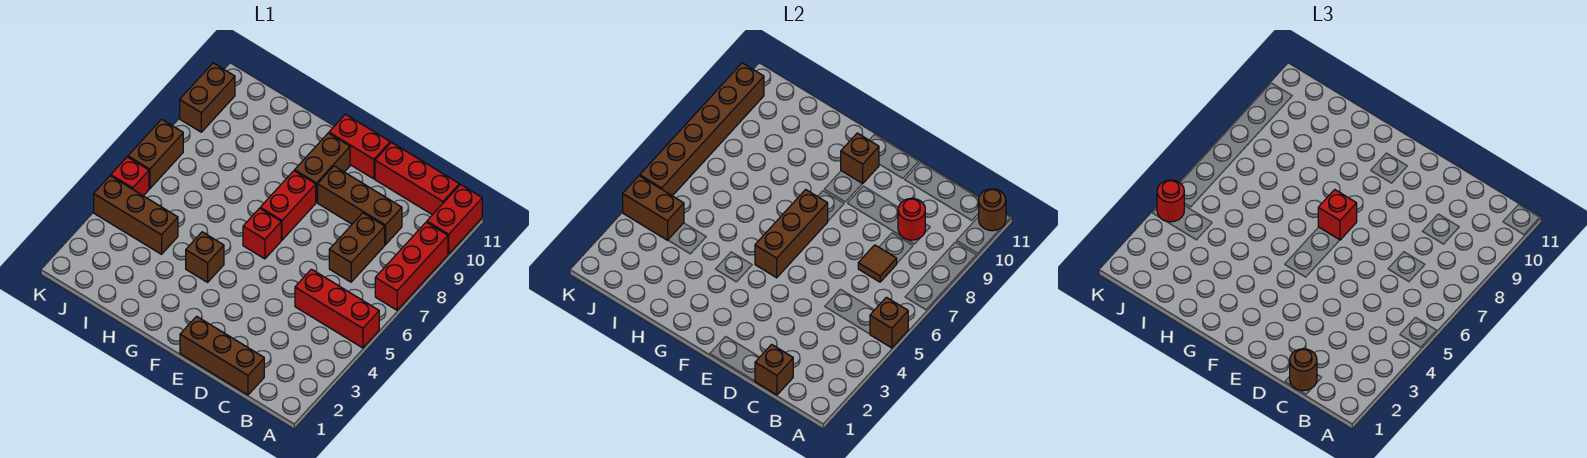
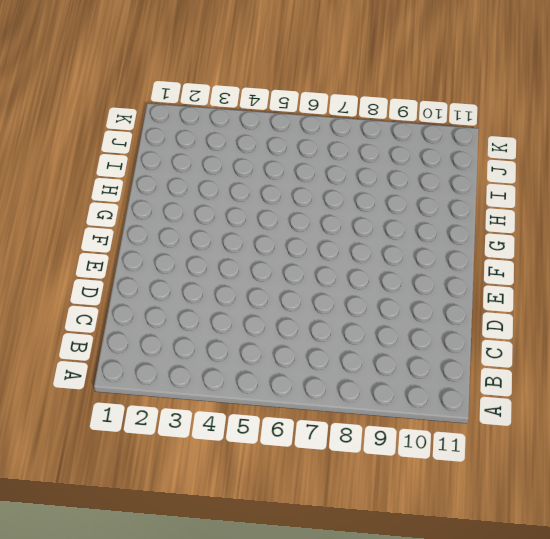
none -> red brick A5:C5 level 1
none -> red brick A7:A9 level 1
none -> red brick A10:A11 level 1

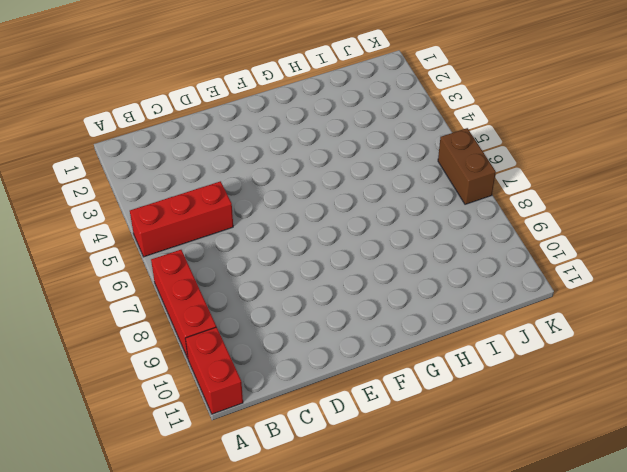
none -> red brick B11:D11 level 1
none -> brown brick C1:E1 level 1
none -> brown brick C7:C8 level 1

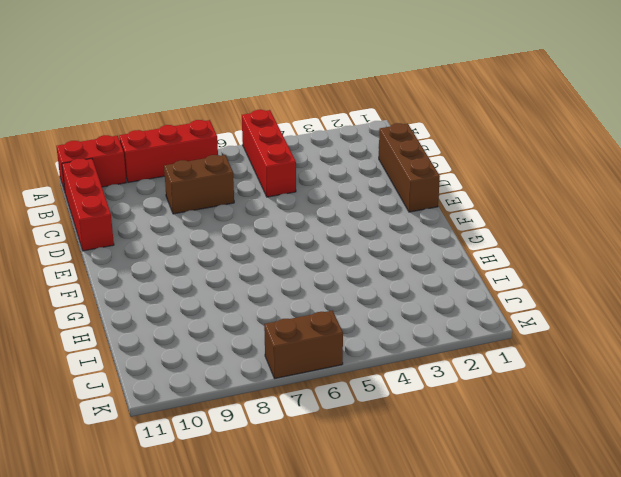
none -> brown brick C9:E9 level 1
none -> red brick E11:F11 level 1
none -> red brick F6 level 1

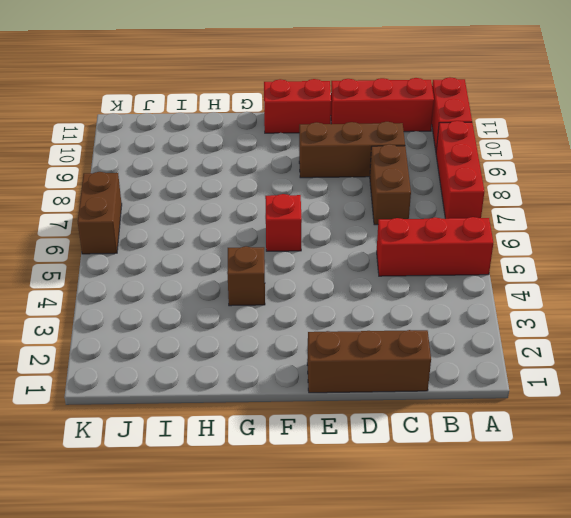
none -> red brick F7:F8 level 1
none -> brown brick F9:F10 level 1
none -> brown brick I4:K4 level 1

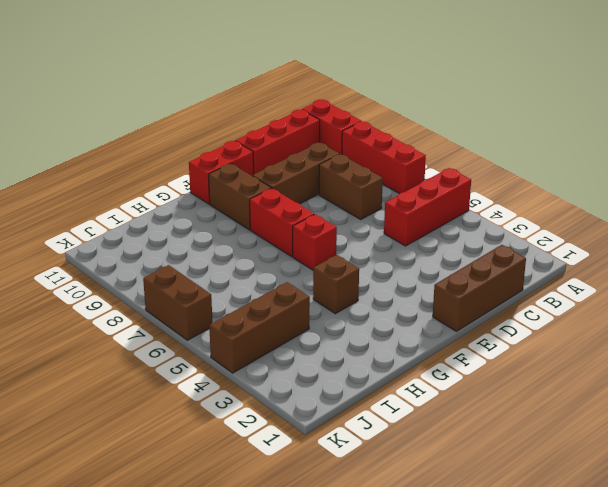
none -> red brick K5 level 1
none -> brown brick K9:K10 level 1
none -> brown brick A5 level 2

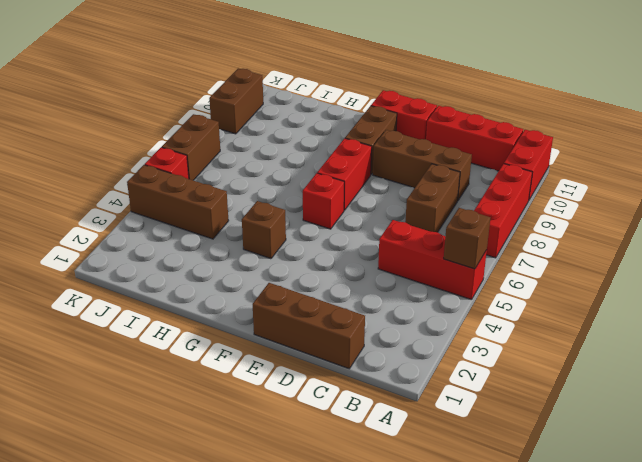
none -> brown round brick A11 level 2
none -> brown brick C1 level 2
none -> brown tile C7 level 2

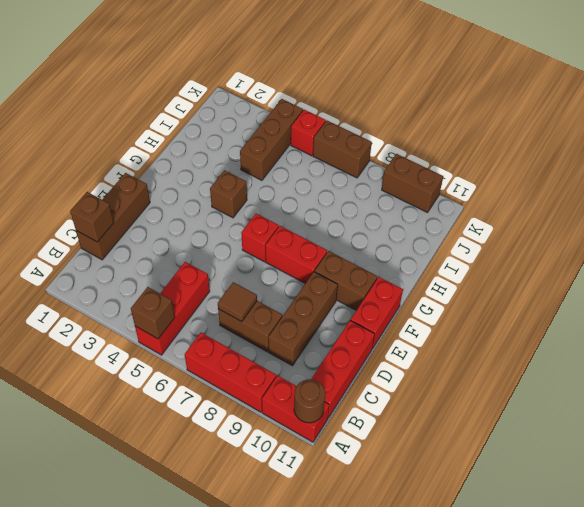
none -> red round brick C9 level 2
none -> brown brick F5:F7 level 2
none -> brown brick F10 level 2

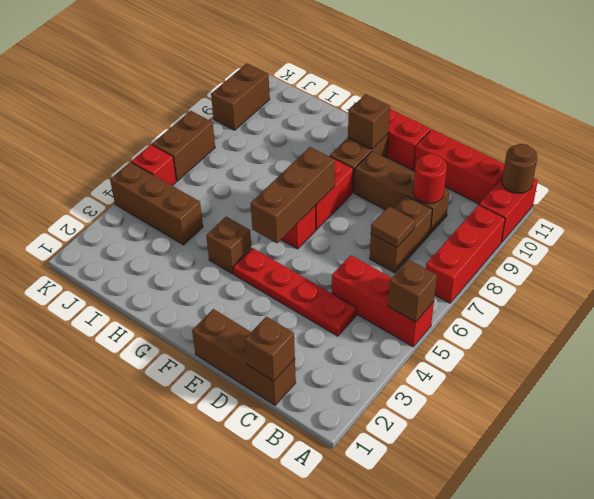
red plate C4:F4 level 1 -> none
none -> brown brick J4:K4 level 2
none -> brown brick K5:K10 level 2
none -> brown round brick C1 level 3

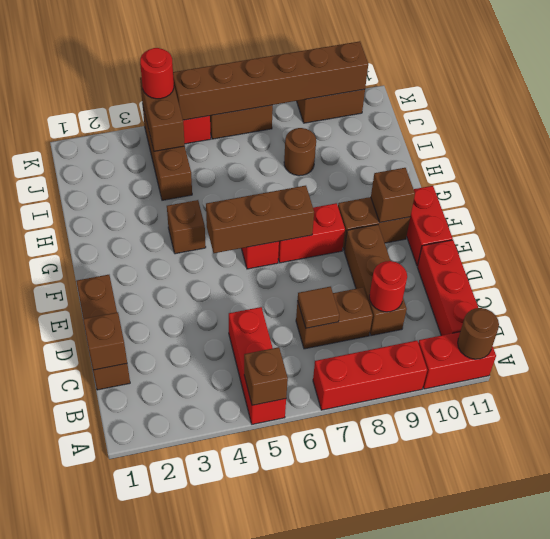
brown round brick I8 level 1 -> brown round brick C1 level 3
none -> red brick F7 level 3

